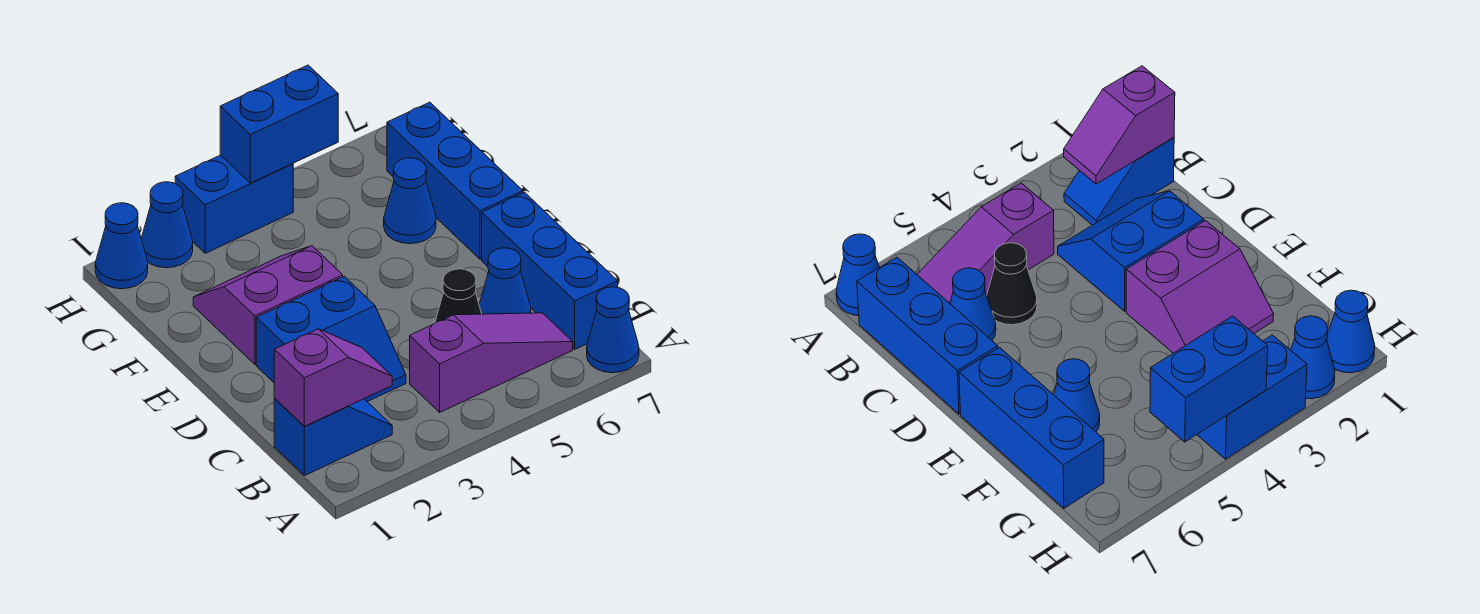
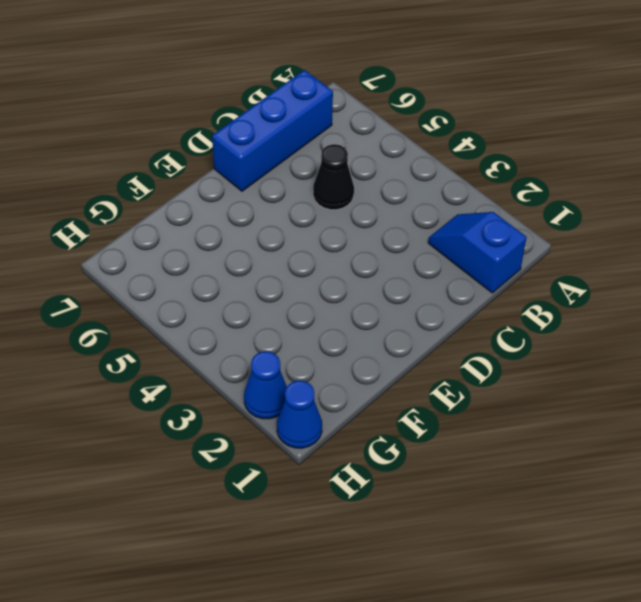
none -> blue cone A7 level 1
none -> purple slope B4:B6 level 1 top 4
none -> blue slope C2:D3 level 1 top D

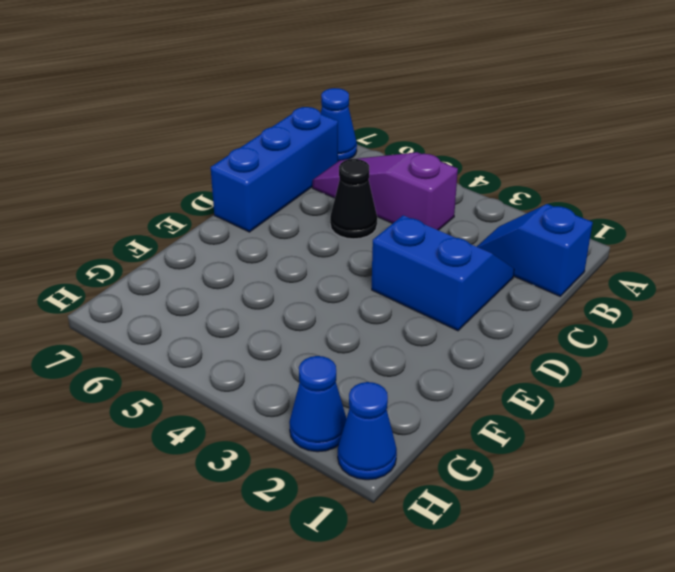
none -> blue cone C6 level 1
none -> purple slope E2:F3 level 1 top E
none -> blue brick E7:G7 level 1

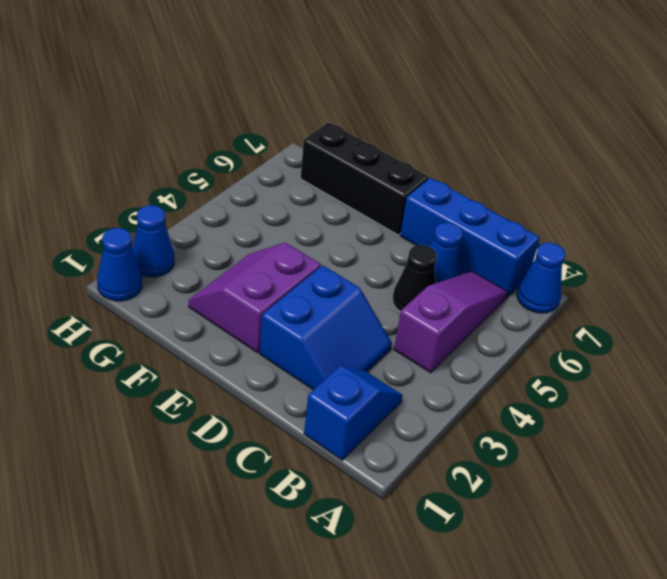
black brick E7:G7 level 1 -> blue brick E7:G7 level 1
none -> blue cone F6 level 1
none -> blue brick H3:H4 level 1
none -> purple slope B1:B2 level 2 top 1

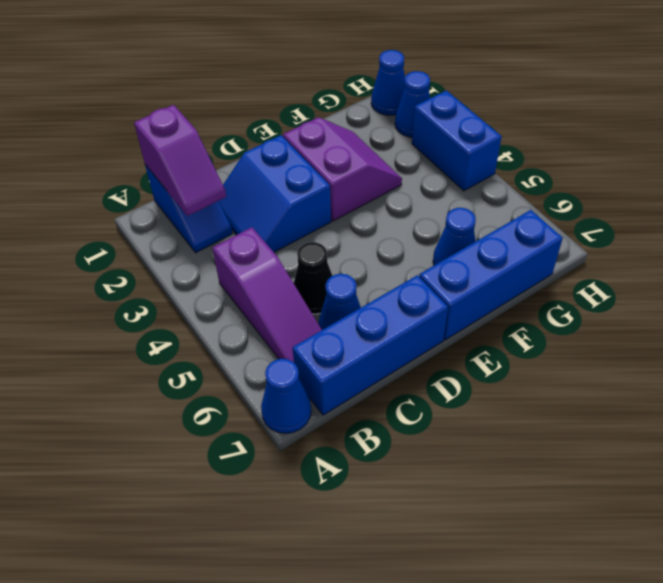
none -> blue brick H4:H5 level 2

